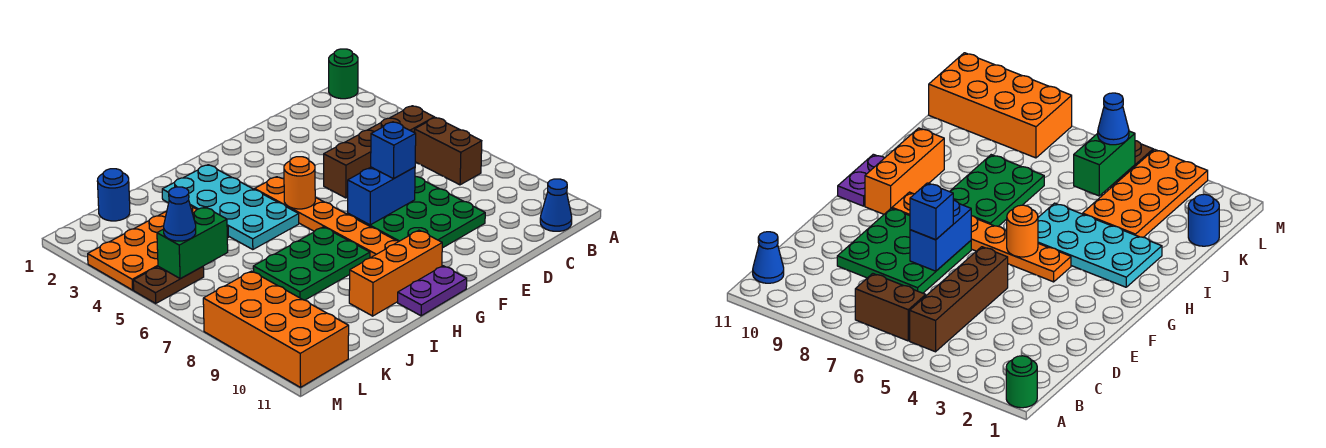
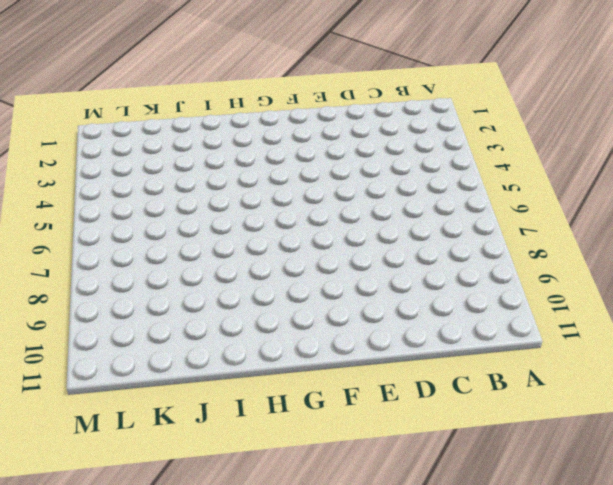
none -> green round brick A1 level 1
none -> brown brick B5:E5 level 1
none -> brown brick B6:B7 level 1

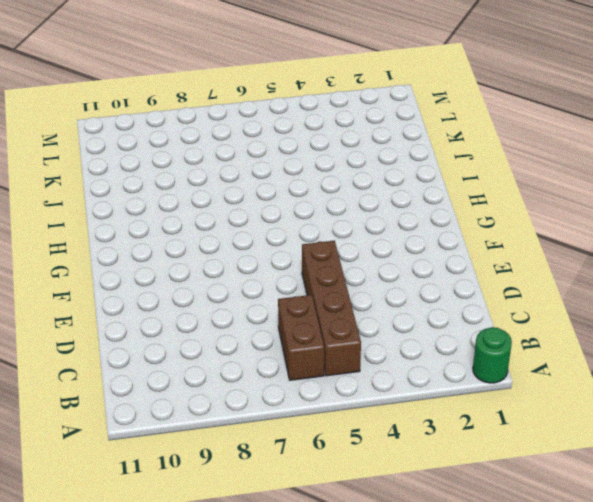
brown brick B6:C6 level 1 -> brown brick B6:B7 level 1
none -> blue cone B11 level 1
none -> green plate D7:F9 level 1
none -> orange plate G4:G9 level 1

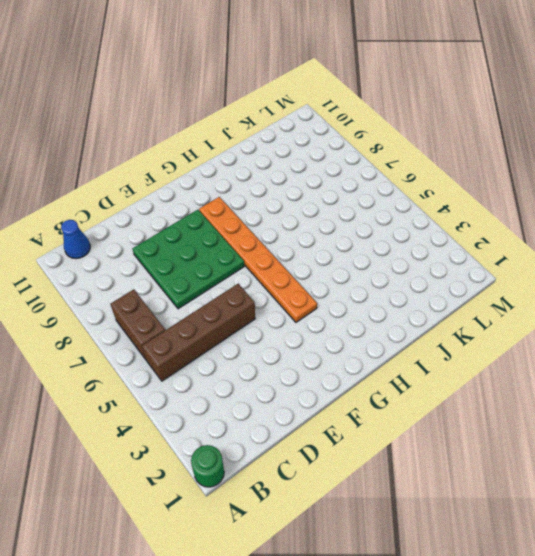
none -> orange brick G10:I10 level 1
none -> purple plate G11:H11 level 1
none -> cyan plate H2:I5 level 1

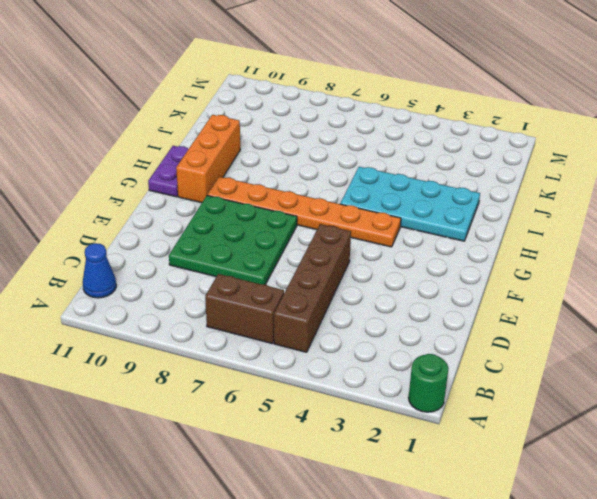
none -> green plate H7:J8 level 1
none -> orange plate J3:M4 level 1
none -> blue round brick K1 level 1

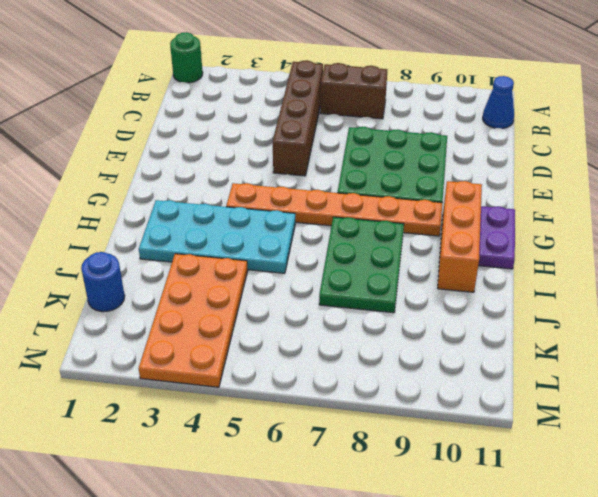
none -> brown plate L5:M5 level 1
none -> orange brick L8:M11 level 1
none -> blue brick E7:F7 level 2

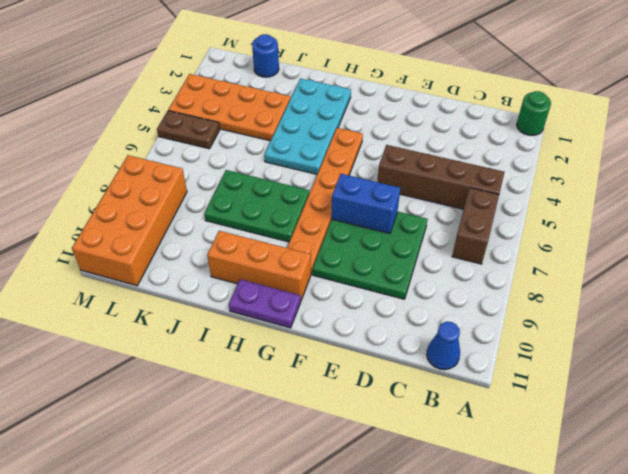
none -> orange round brick G5 level 2
none -> green brick K5:L5 level 2
none -> blue brick E7 level 3

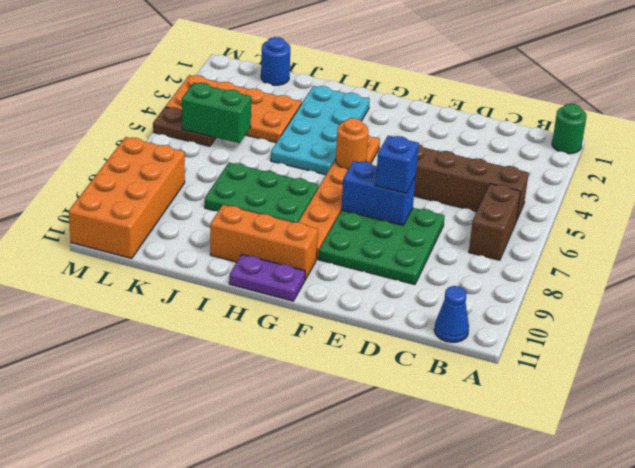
none -> blue cone L5 level 3

